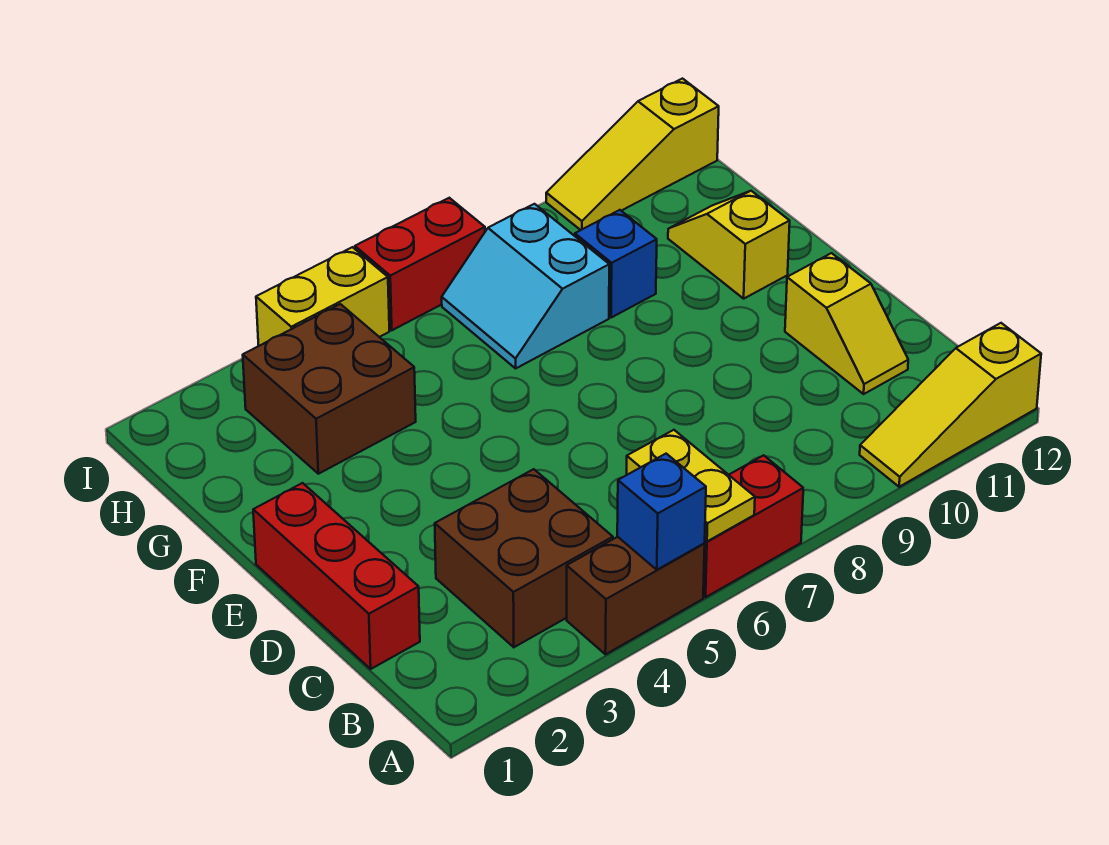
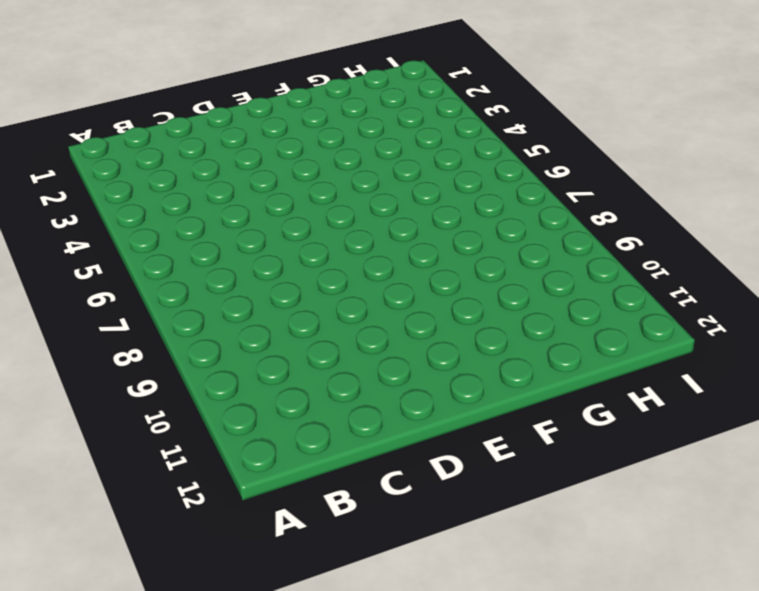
none -> brown brick A4:A5 level 1
none -> red brick A6:A7 level 1
none -> yellow slope A10:A12 level 1 top 12

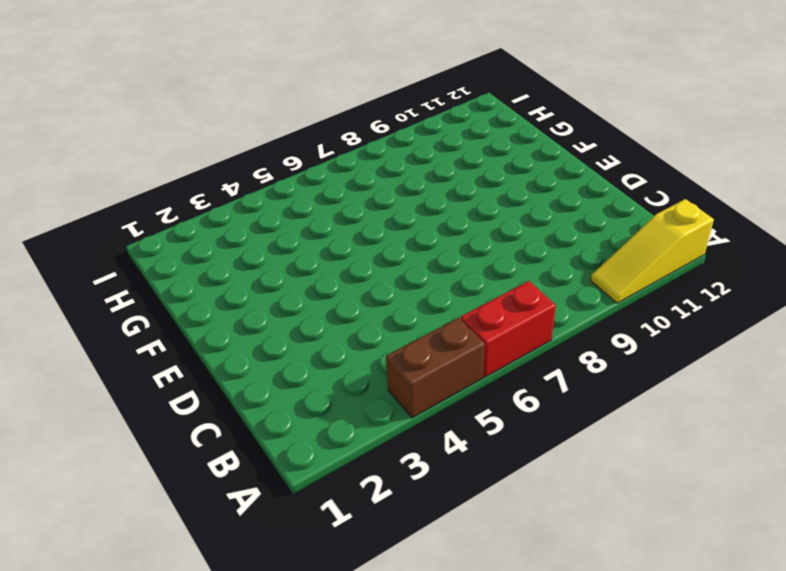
none -> brown brick B3:C4 level 1
none -> red brick C1:E1 level 1
none -> yellow slope C11:D11 level 1 top D

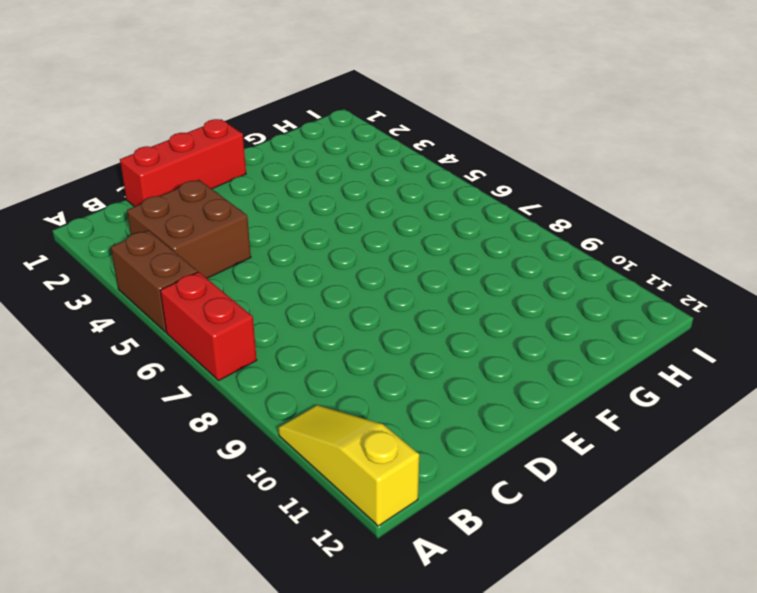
none -> yellow slope C11:D11 level 1 top D
none -> yellow slope F11:G11 level 1 top F
none -> brown brick G3:H4 level 1

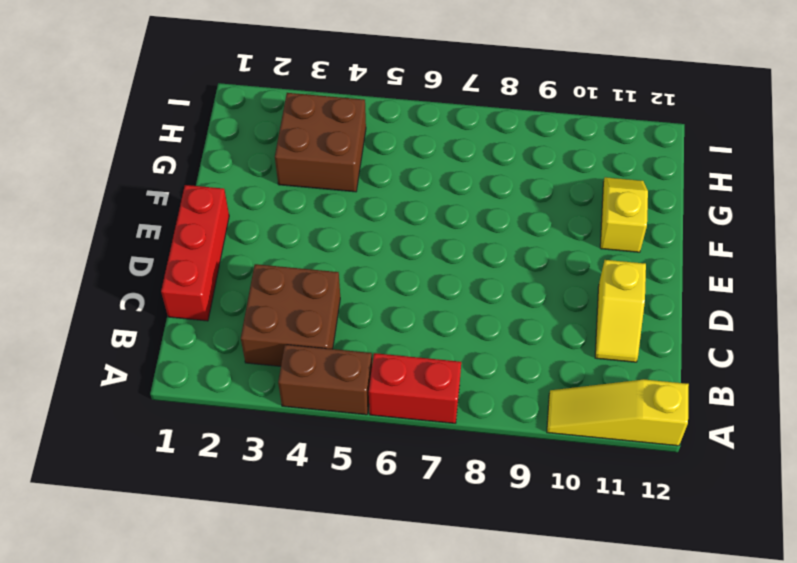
none -> cyan slope G7:H8 level 1 top 8
none -> blue brick G9 level 1
none -> yellow brick I4:I5 level 1

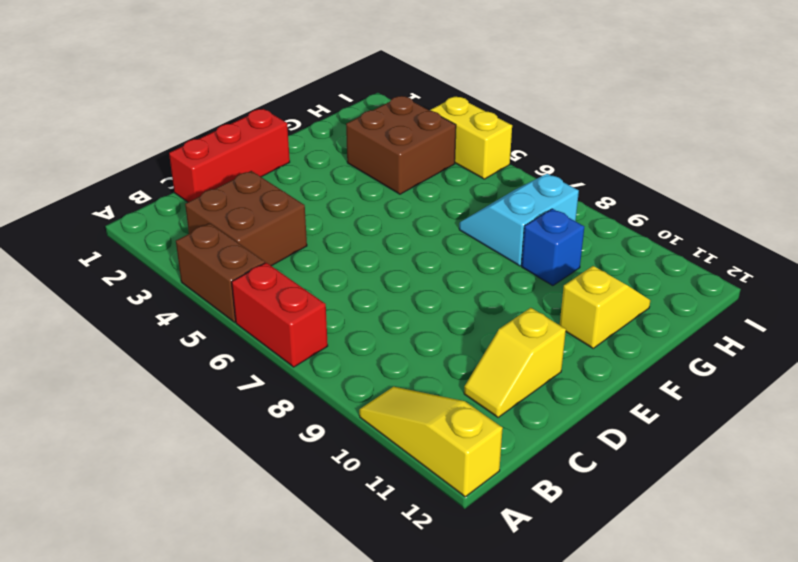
none -> red brick I6:I7 level 1
none -> yellow slope I10:I12 level 1 top 12
none -> blue brick A5 level 2

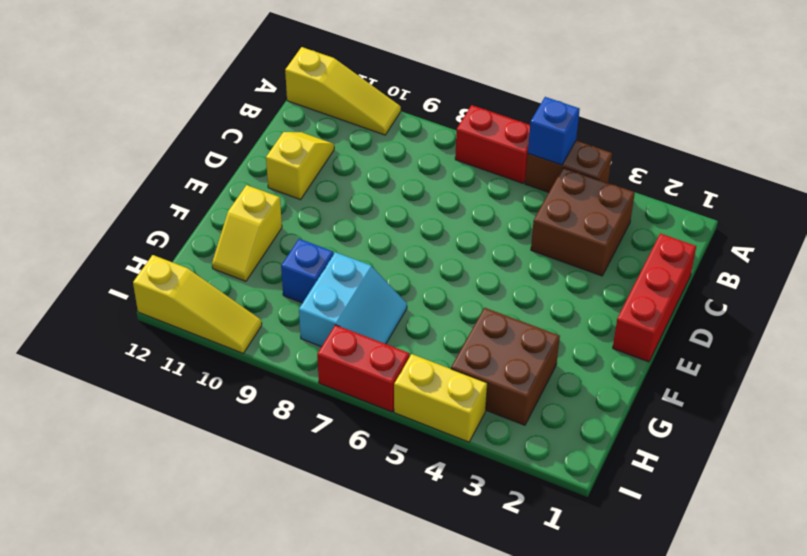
none -> yellow plate A6:B6 level 2

